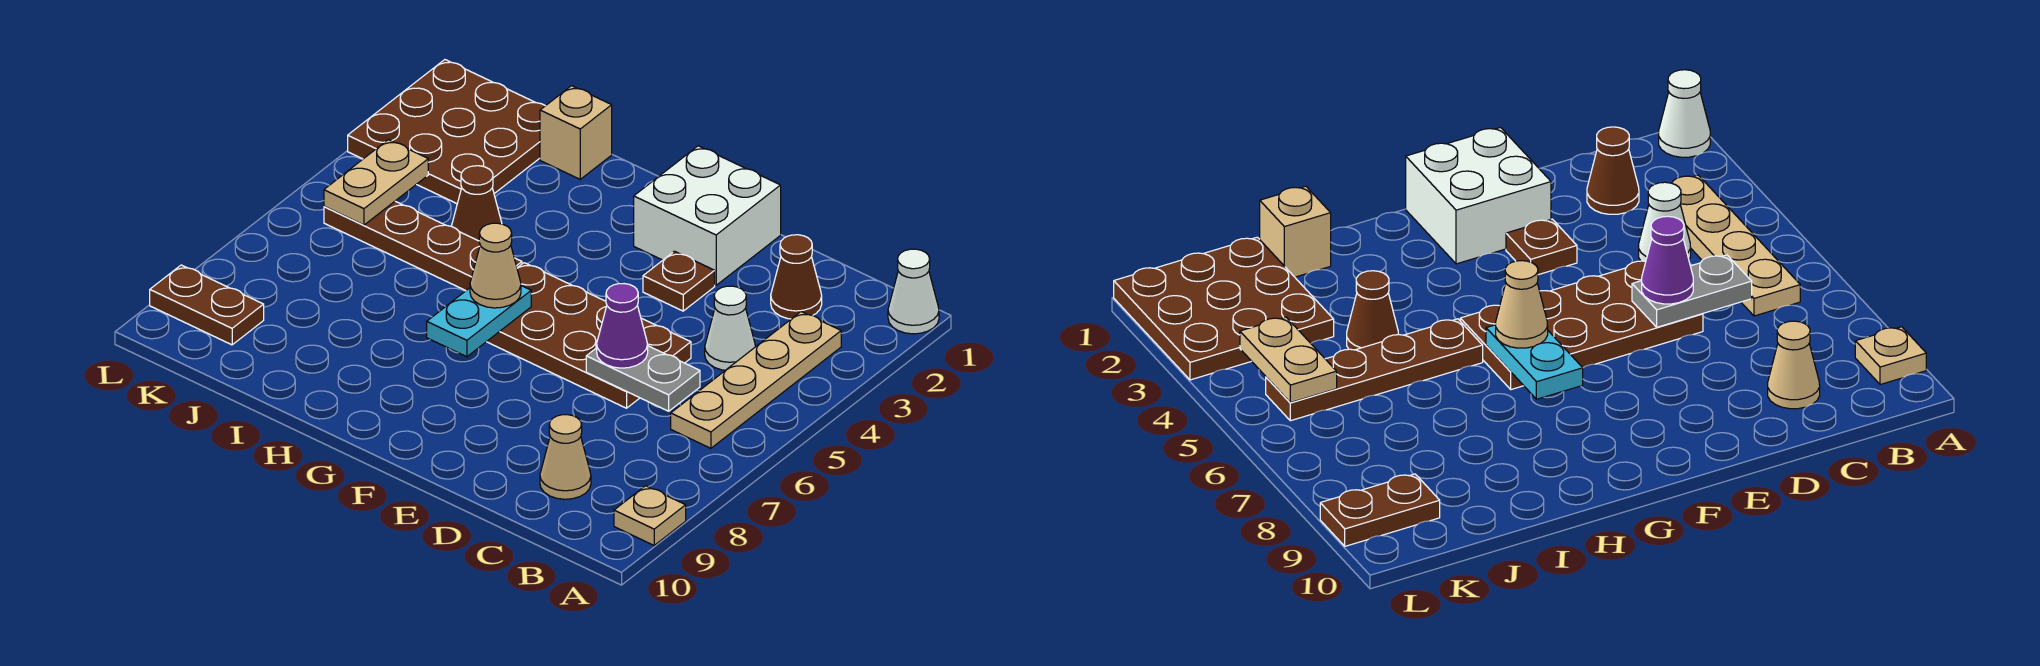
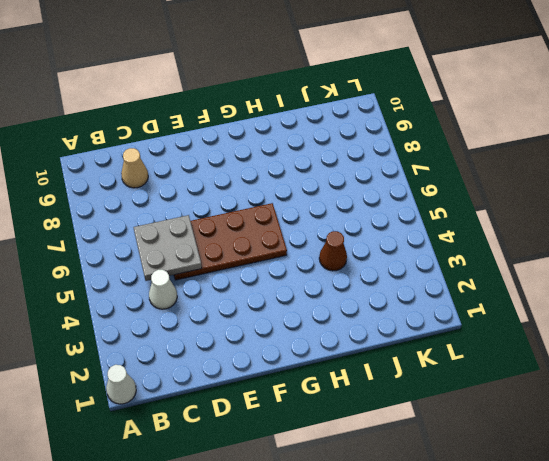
grey plate C5:D6 level 2 -> grey plate C6:D6 level 2
none -> tan plate A9 level 1
none -> tan plate B3:B6 level 1
none -> brown cone C2 level 1

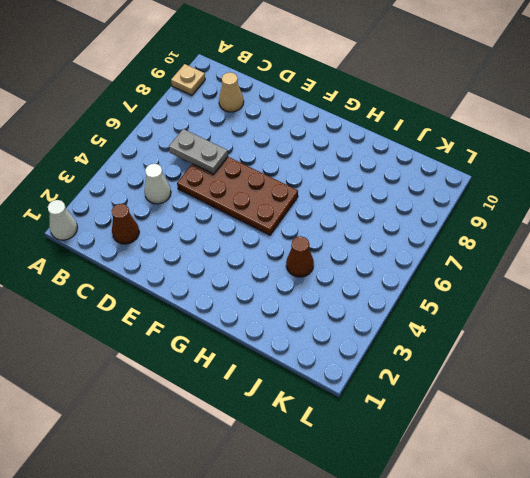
none -> tan plate B3:B6 level 1
none -> white brick E1:F2 level 1
none -> brown plate E3 level 1

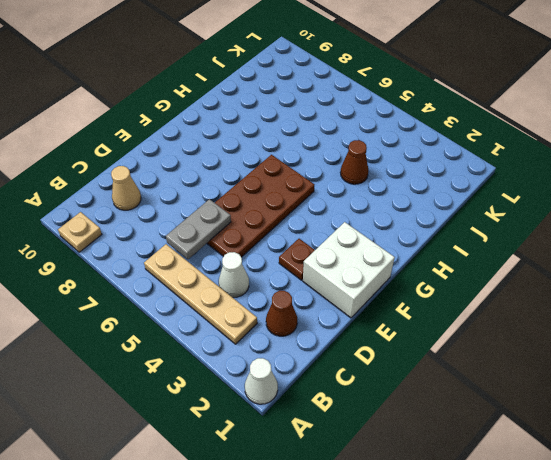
none -> brown plate H5:K5 level 1
none -> tan brick I1 level 1
none -> brown plate J1:L3 level 1

